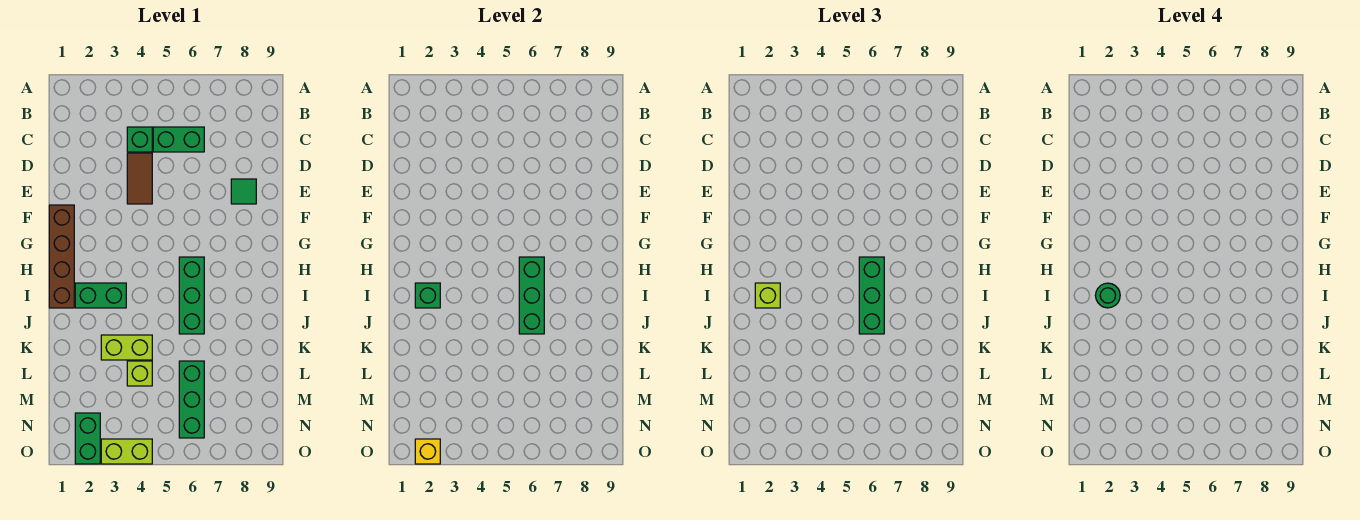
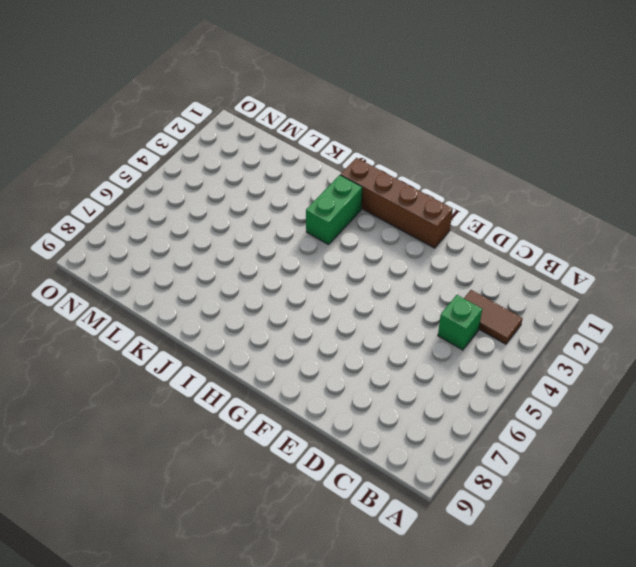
brown tile B3:C3 level 1 -> brown tile D4:E4 level 1
none -> green brick C5:C6 level 1
none -> green tile E8 level 1
none -> green brick H6:J6 level 1

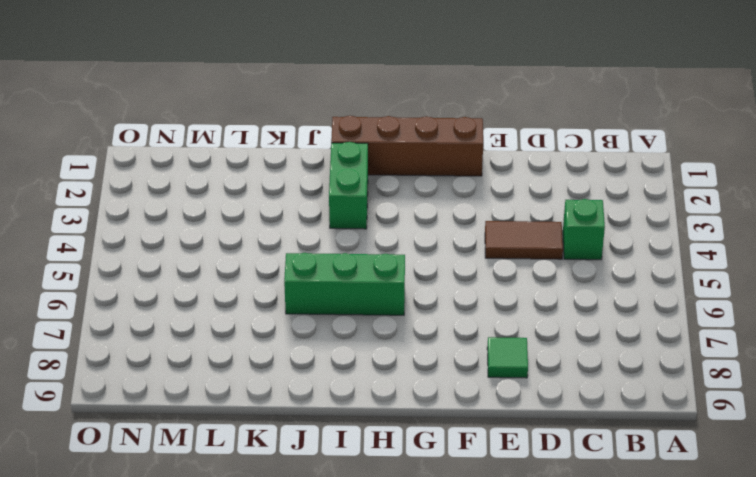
none -> green brick C5:C6 level 1
none -> lime brick K3:K4 level 1
none -> lime brick L4 level 1

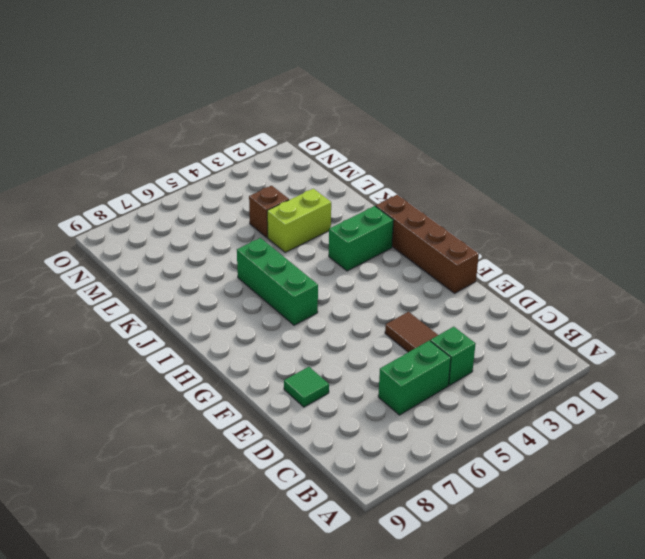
brown brick L4 level 1 -> lime brick L4 level 1
none -> green brick L6:N6 level 1
none -> green brick N2:O2 level 1
none -> lime brick O3:O4 level 1

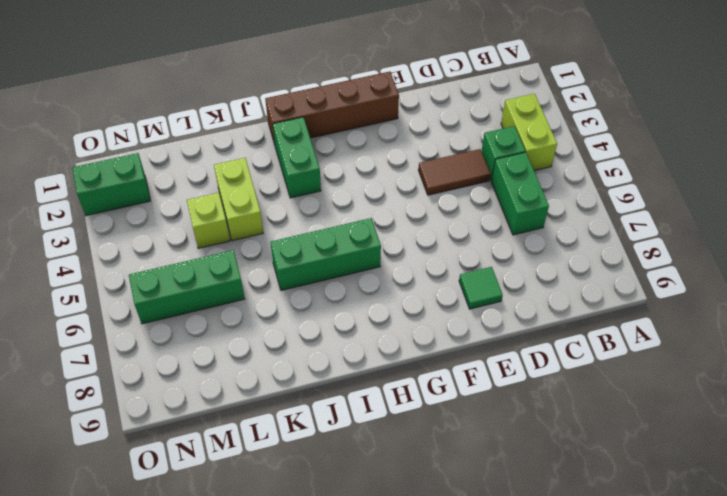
lime brick B3:B4 level 1 -> lime brick O3:O4 level 1
none -> green brick H6:J6 level 2
none -> green brick I2 level 2
none -> yellow brick O2 level 2

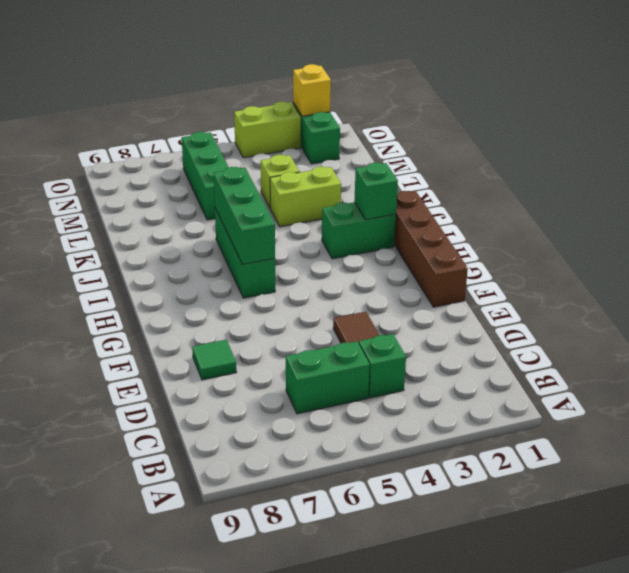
none -> green brick H6:J6 level 3
none -> lime brick I2 level 3
none -> green round brick I2 level 4

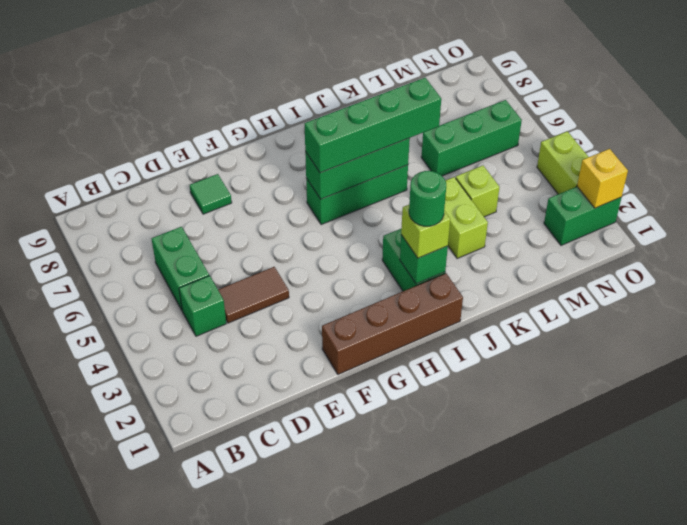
green brick H6:K6 level 3 -> green brick H6:J6 level 3

